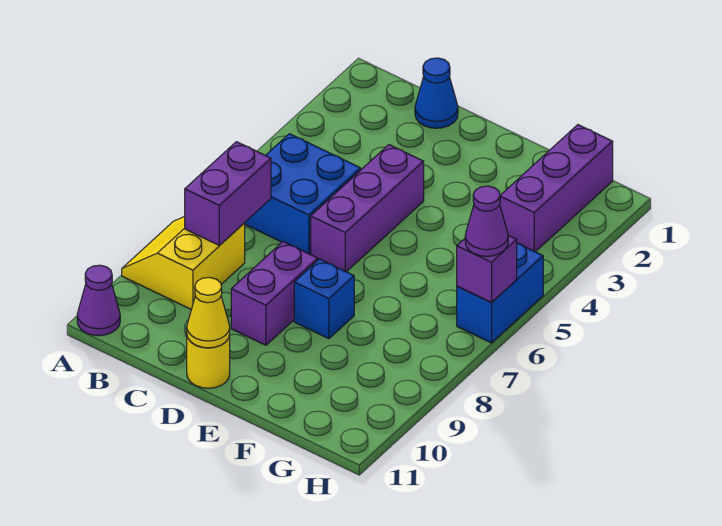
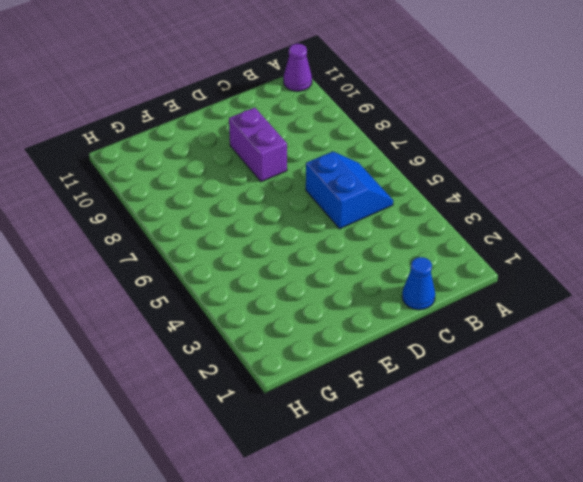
blue slope B5:C6 level 1 top C -> blue brick B5:C6 level 1
none -> yellow slope A8:B9 level 1 top B
none -> purple brick D4:D6 level 1
none -> yellow round brick D11 level 1

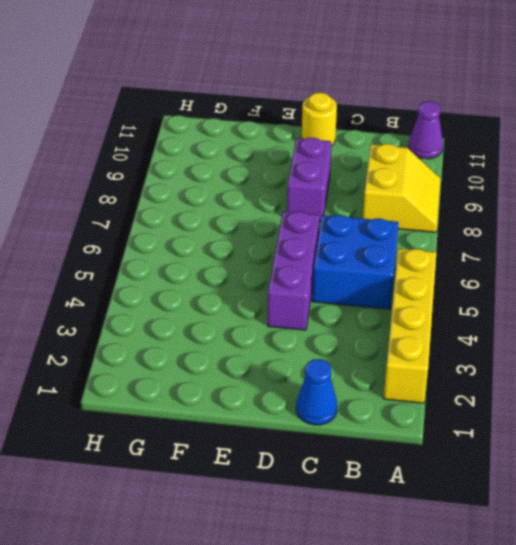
yellow brick A2:A5 level 1 -> none
none -> blue brick E8 level 1
none -> purple brick G1:G3 level 1
none -> blue brick H5:H6 level 1

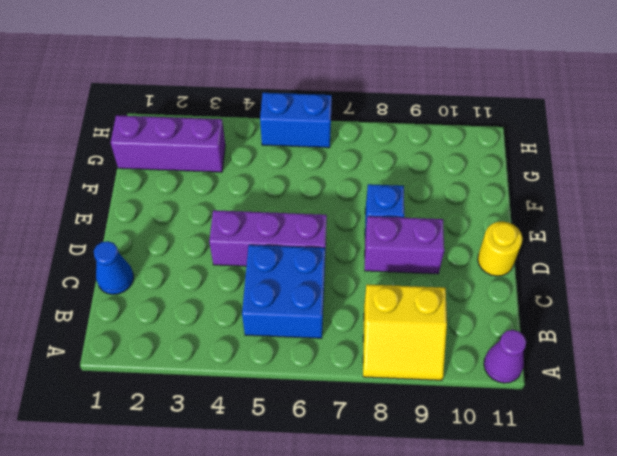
none -> purple brick B7:B8 level 2
none -> yellow cone D11 level 2
none -> purple brick H6 level 2

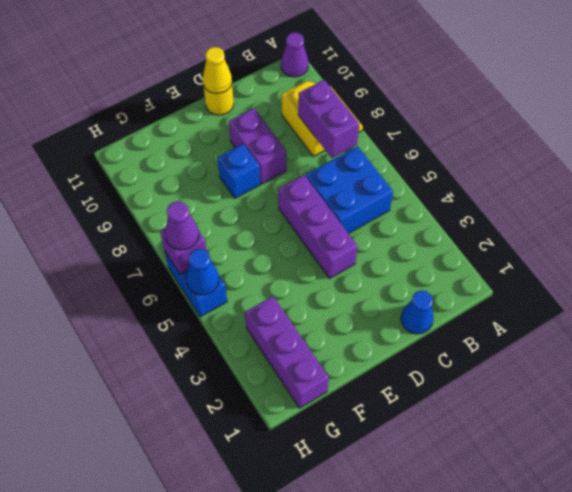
blue cone H5 level 2 -> none

